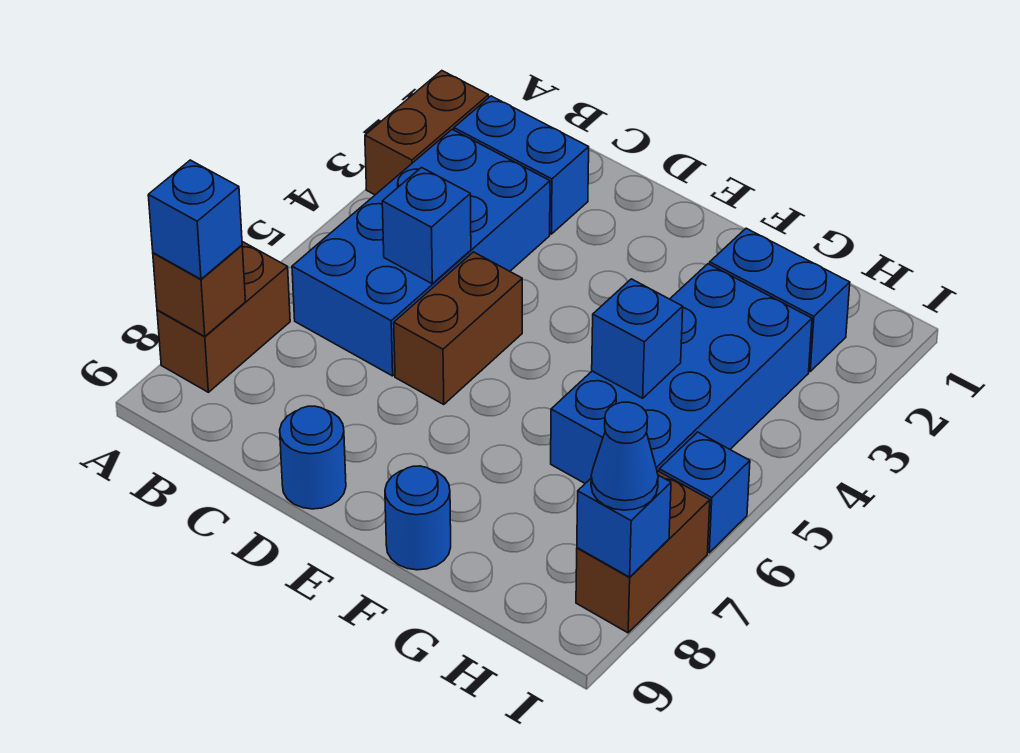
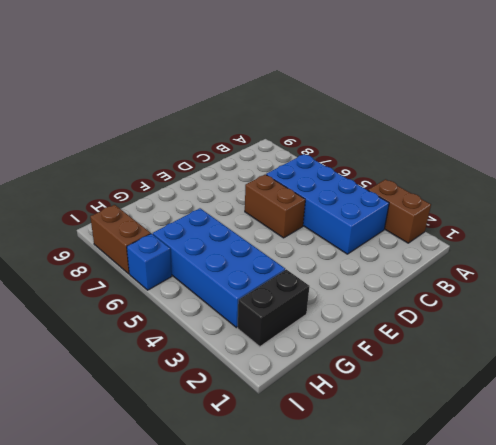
black brick G2:H2 level 1 -> blue brick G2:H2 level 1
none -> brown brick A7:A8 level 1
none -> blue brick B2:C2 level 1
none -> blue round brick D9 level 1

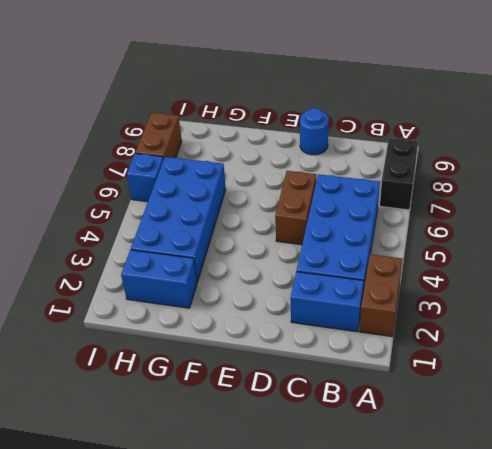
black brick A7:A8 level 1 -> brown brick A7:A8 level 1
none -> blue round brick F9 level 1
none -> brown brick A8 level 2
none -> blue brick C5 level 2

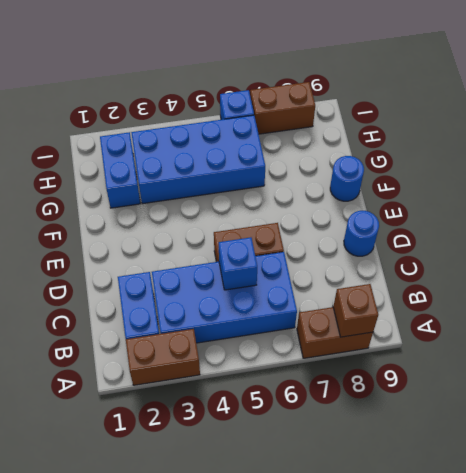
none -> blue brick G5 level 2
none -> blue brick I8 level 2
none -> blue brick A8 level 3

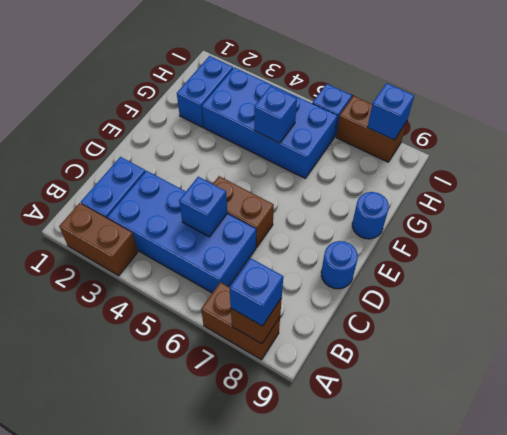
none -> blue cone I8 level 3

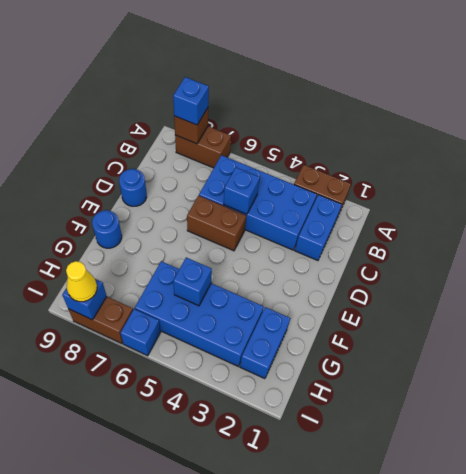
yellow cone I8 level 3 -> blue cone I8 level 3

